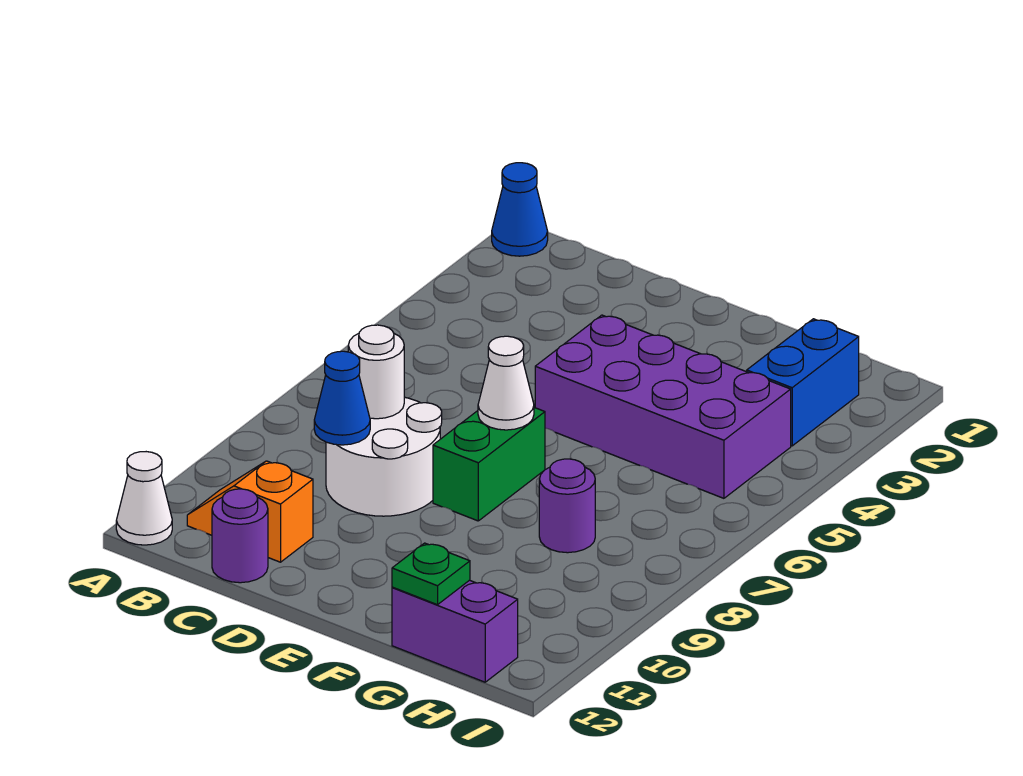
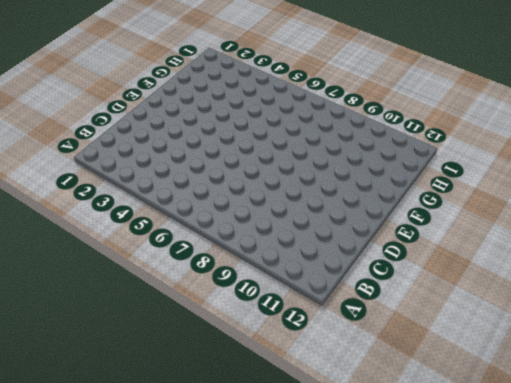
none -> blue cone A1 level 1
none -> white cone A12 level 1
none -> orange slope B11:C11 level 1 top C

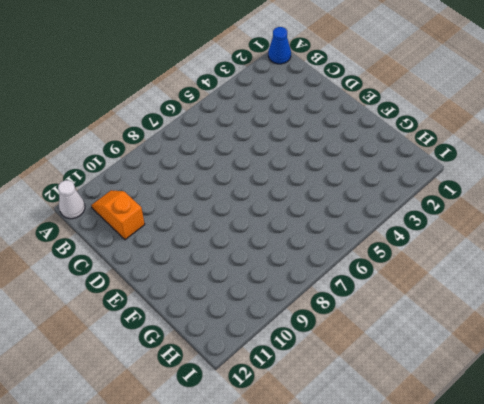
none -> white round brick C8:D9 level 1
none -> purple round brick C12 level 1
none -> purple brick E4:H5 level 1

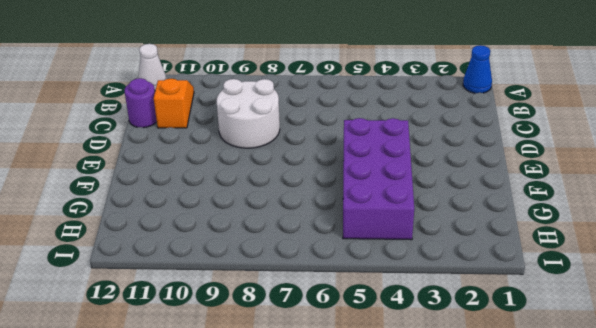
none -> green brick E7:E8 level 1
none -> purple round brick G8 level 1
none -> purple brick G12:H12 level 1

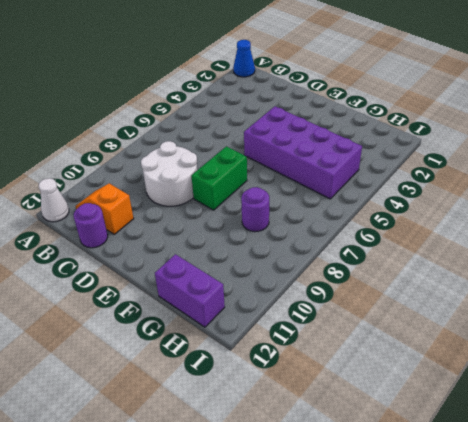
none -> blue brick H2:H3 level 1
none -> white round brick C8 level 2
none -> blue cone C9 level 2

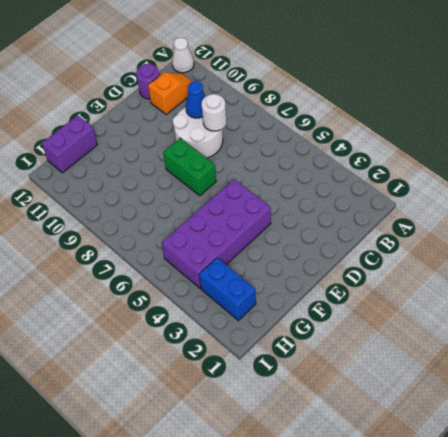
none -> blue cone A1 level 1
none -> purple round brick G8 level 1
none -> white cone E7 level 2

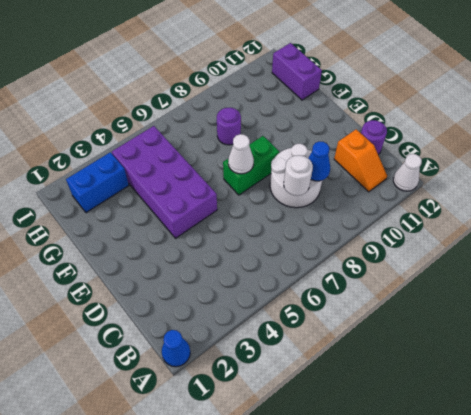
none -> green plate G12 level 2

